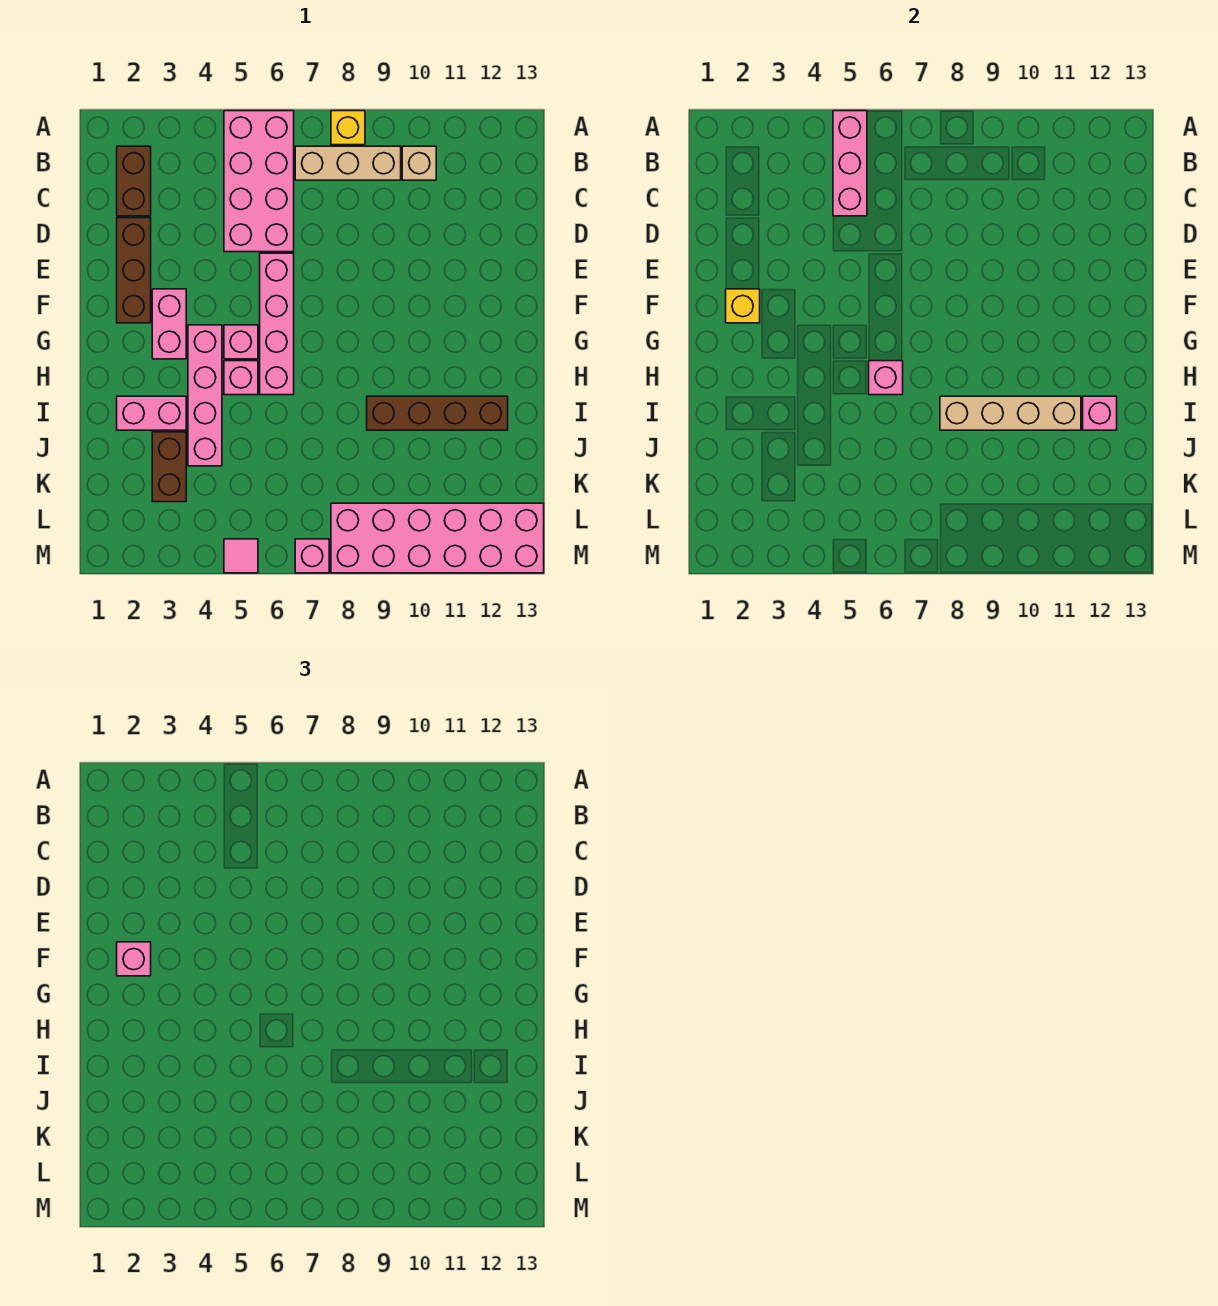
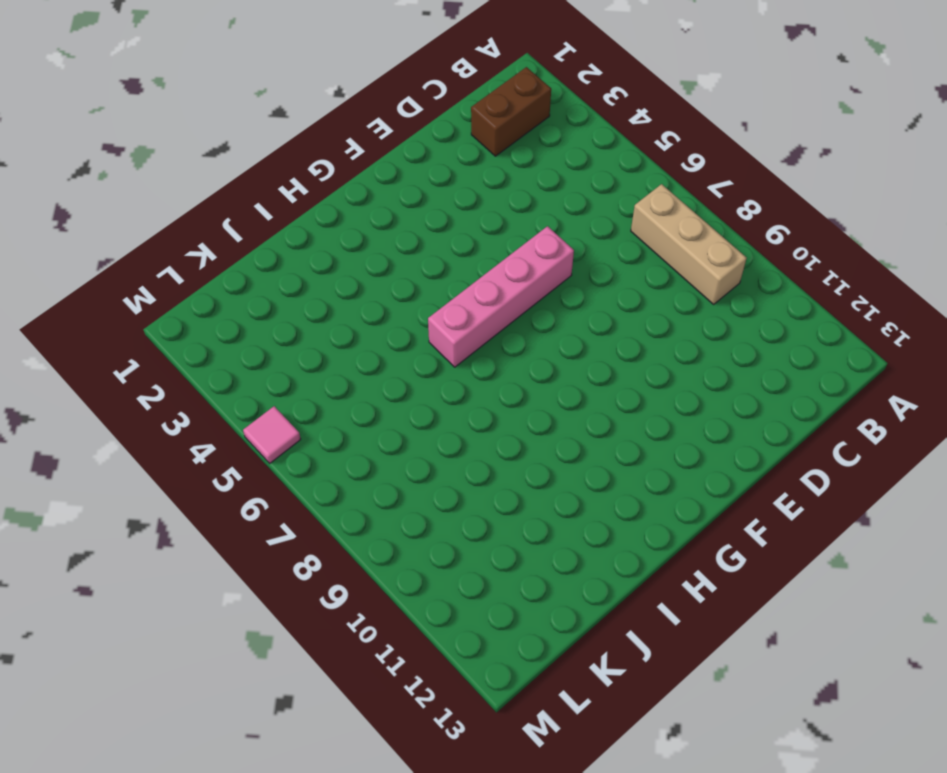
none -> pink brick A5:D6 level 1
none -> yellow brick A8 level 1
none -> tan brick B10 level 1

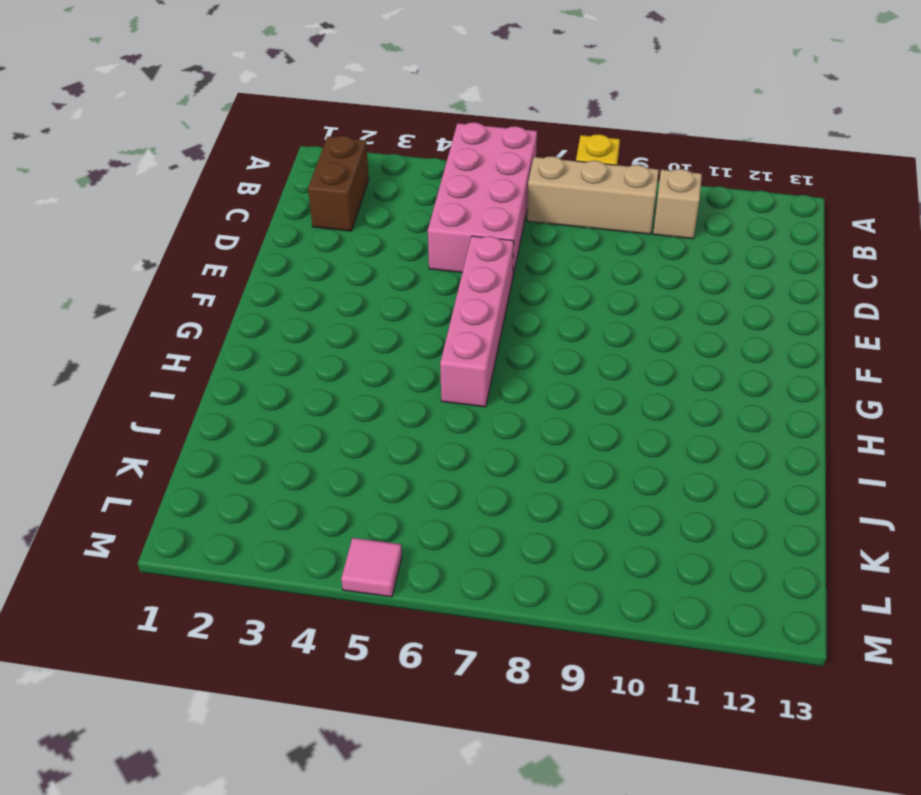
none -> brown brick D2:F2 level 1
none -> pink brick F3:G3 level 1
none -> pink brick G4:J4 level 1

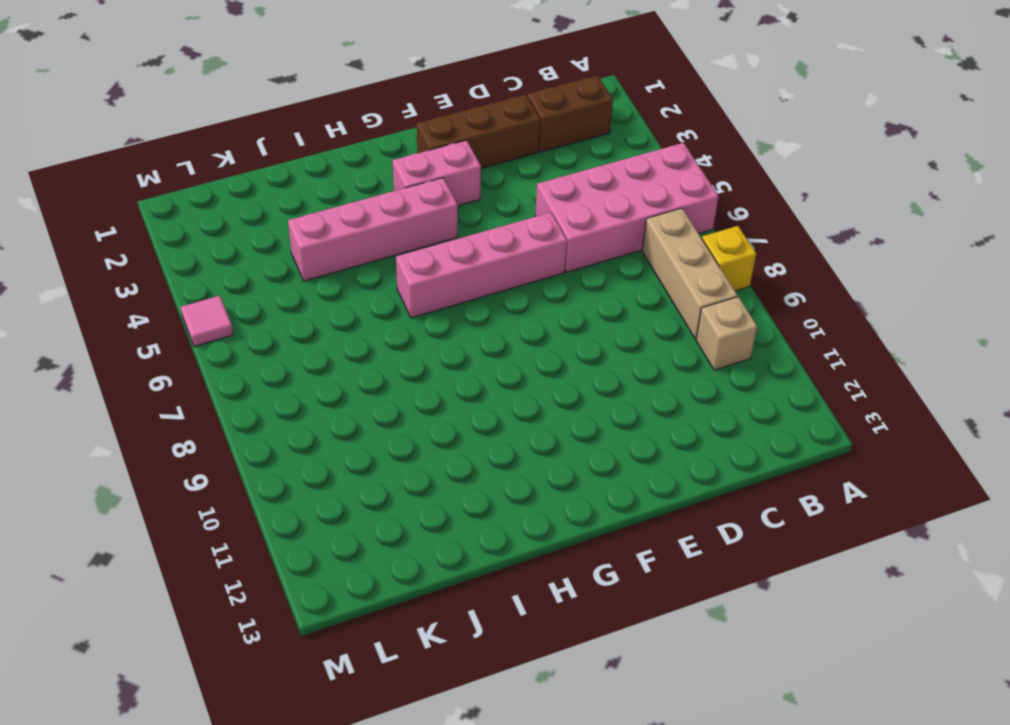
none -> pink brick G5 level 1
none -> pink brick H5 level 1
none -> pink brick I2:I3 level 1

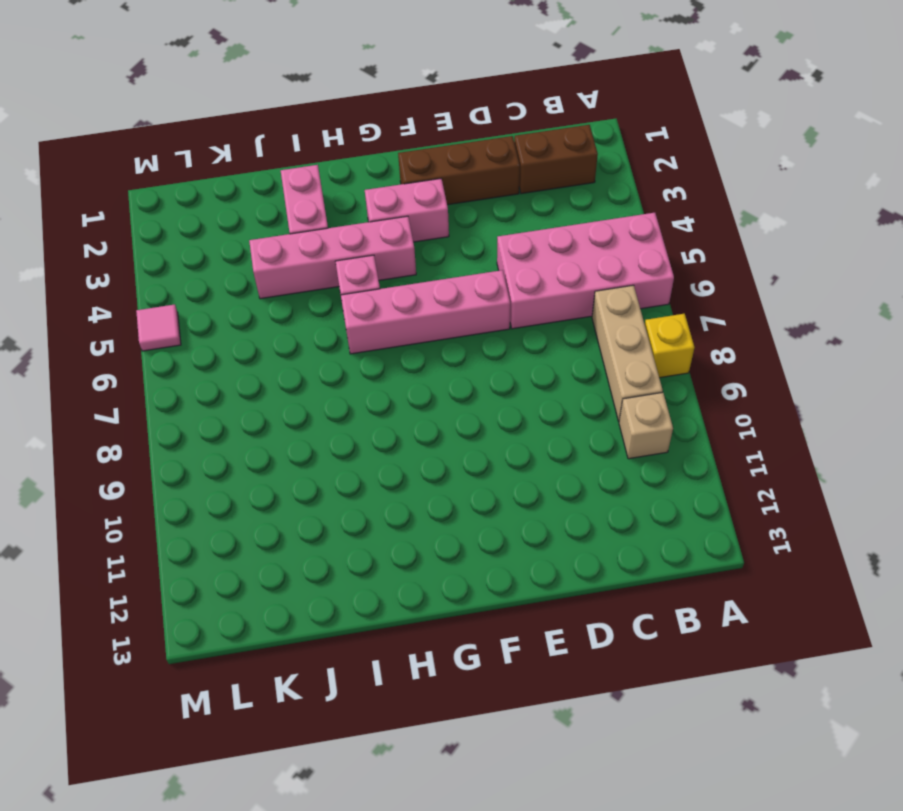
none -> pink brick G5 level 1
none -> brown brick I9:I12 level 1
none -> brown brick J3:K3 level 1

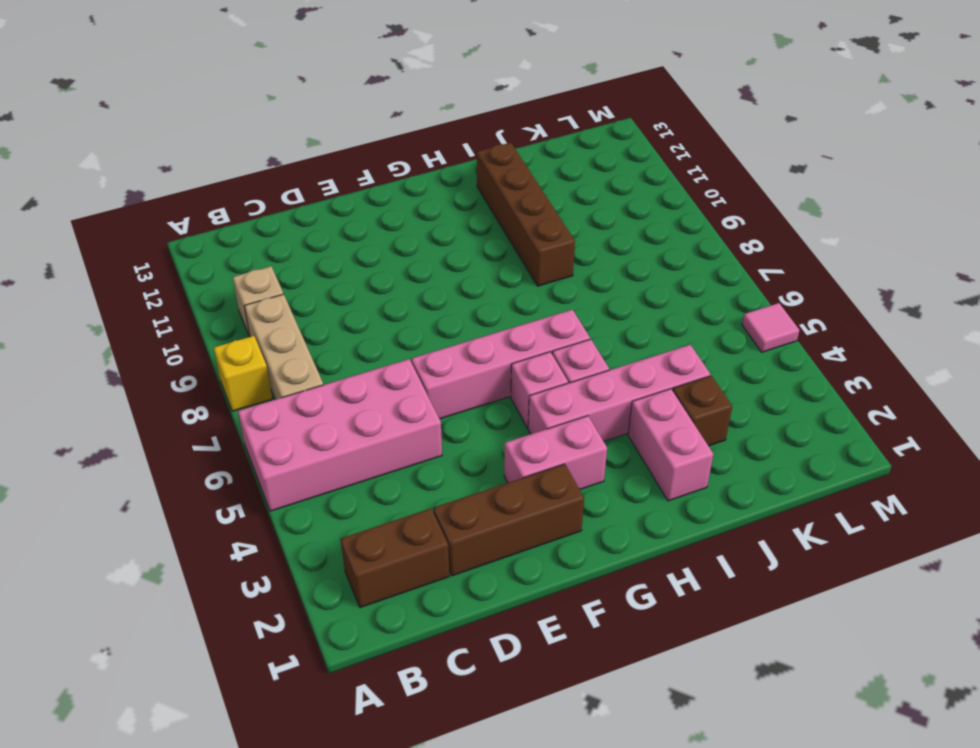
brown brick J3 level 1 -> brown brick J3:K3 level 1
none -> pink brick L8:M13 level 1
none -> pink brick M7 level 1
none -> pink brick A5:C5 level 2

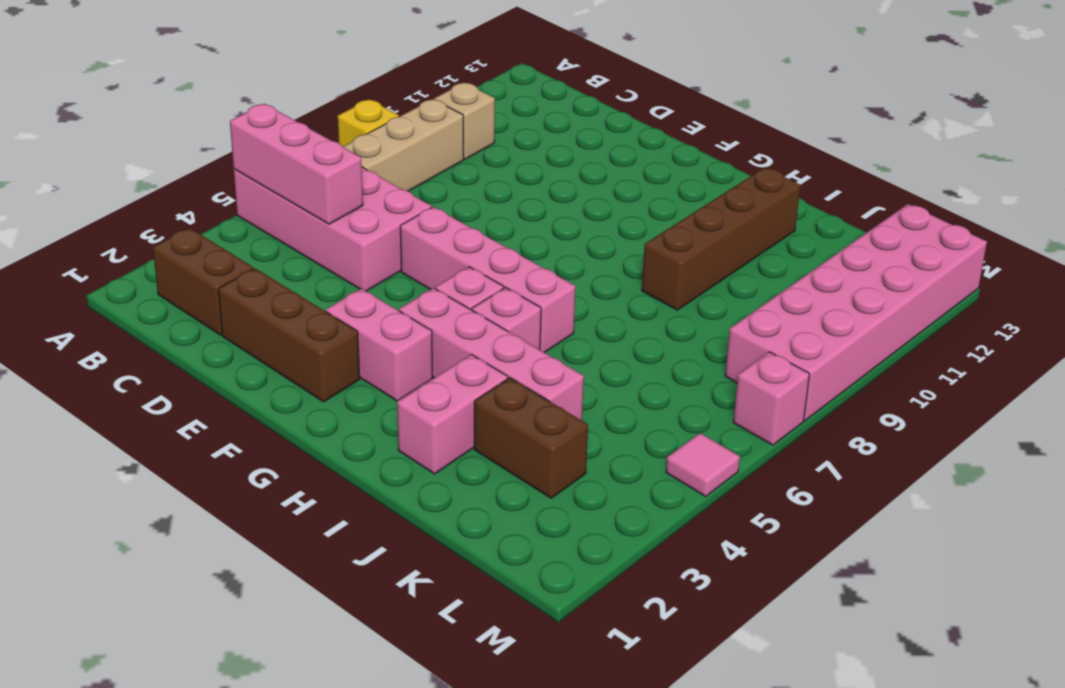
none -> yellow brick F2 level 2
none -> pink brick H6 level 2
none -> tan brick I8:I11 level 2

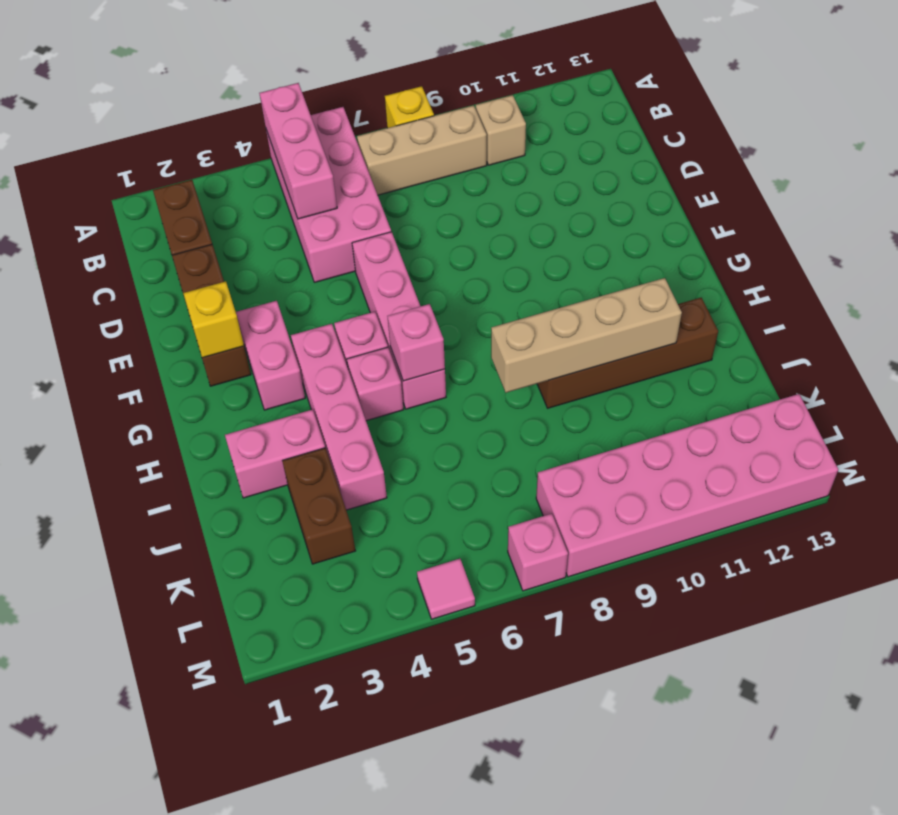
none -> pink brick I12 level 2
none -> pink brick F2 level 3

